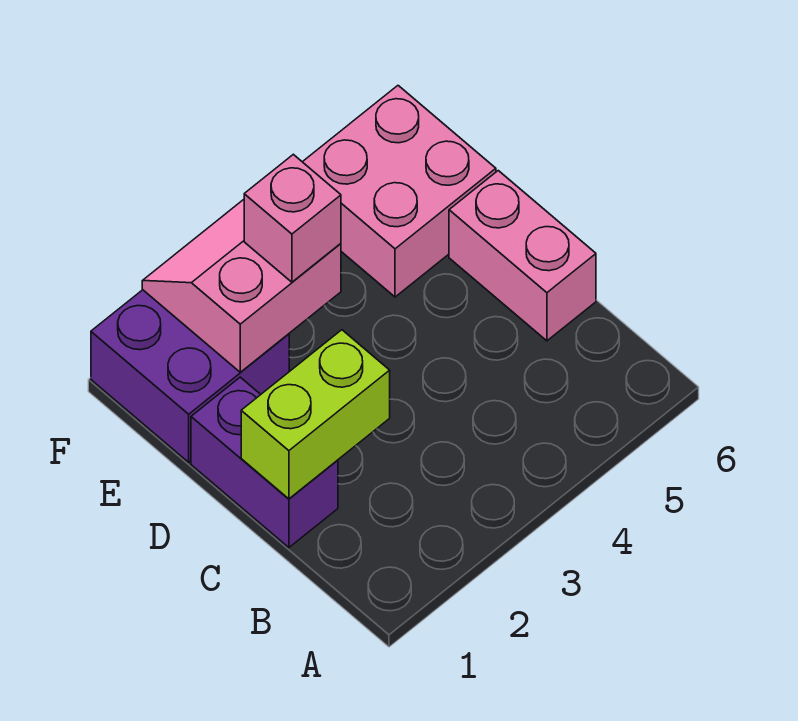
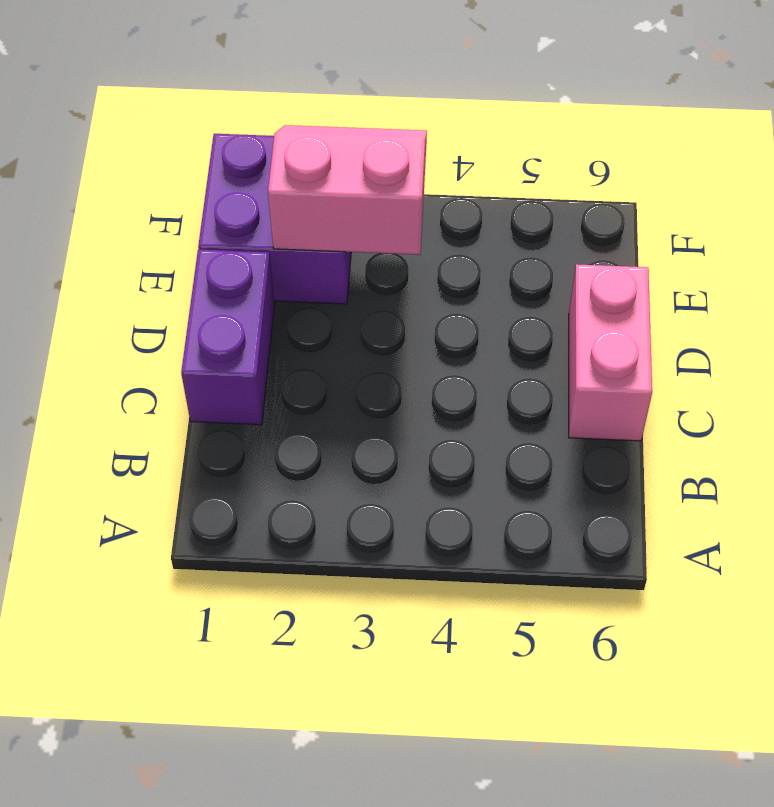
none -> pink brick E5:F6 level 1
none -> lime brick C1:C2 level 2

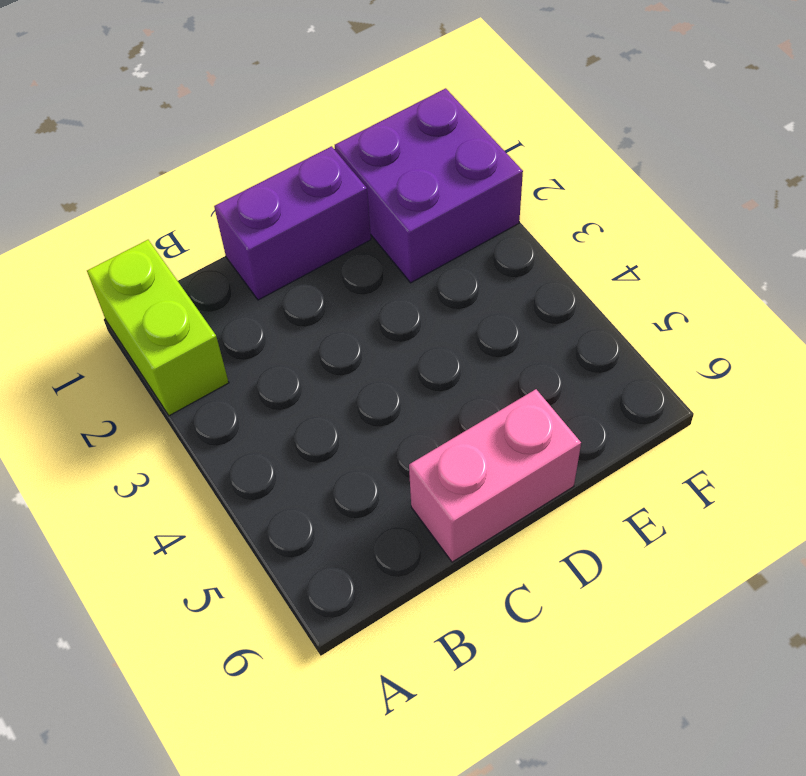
lime brick A1:A2 level 1 -> lime brick C1:C2 level 2
none -> pink brick E5:F6 level 1
none -> pink slope E2:F3 level 2 top E

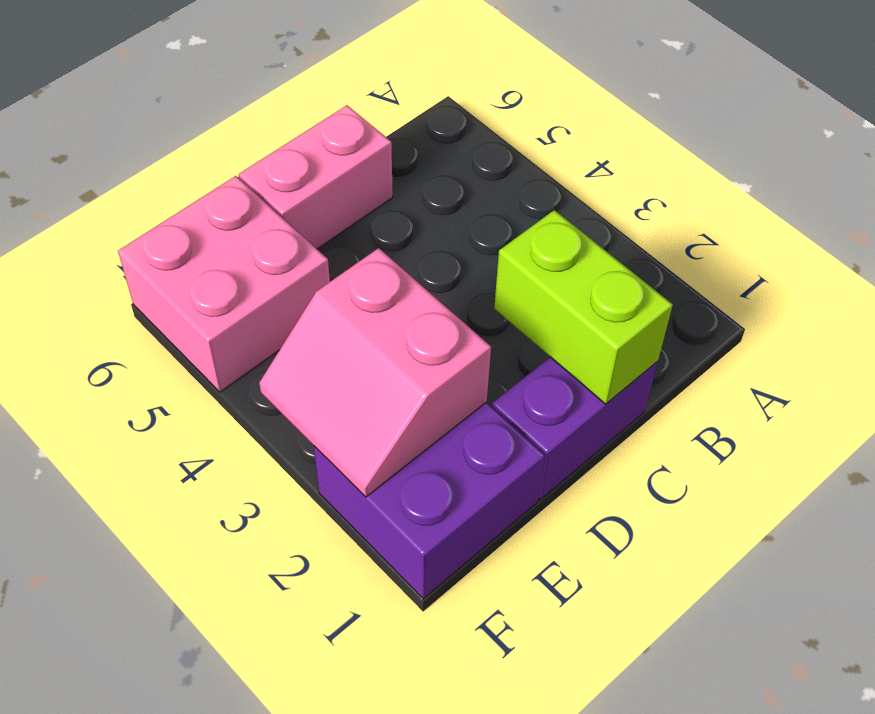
none -> pink brick E3 level 3

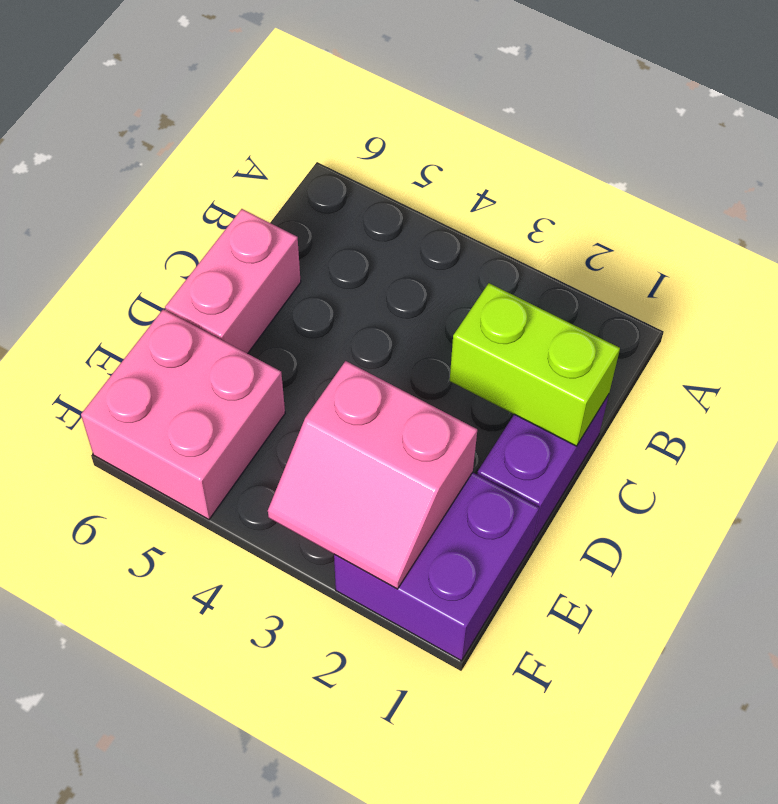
none -> pink brick E3 level 3

